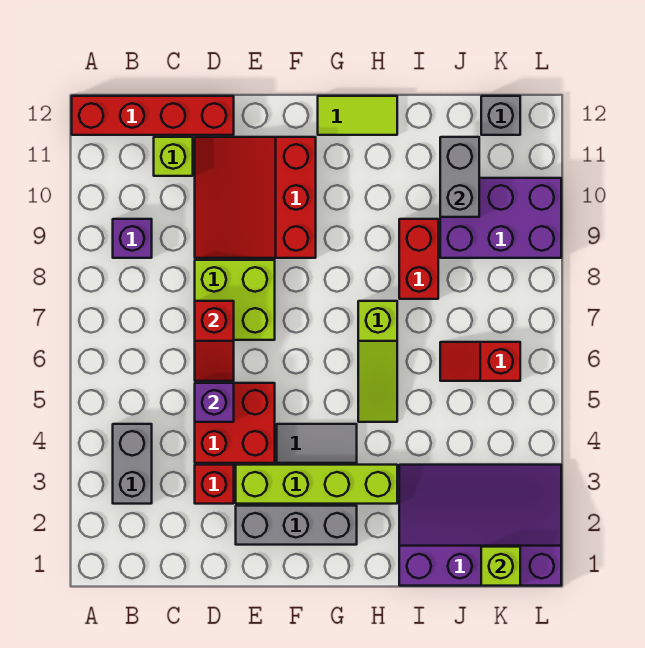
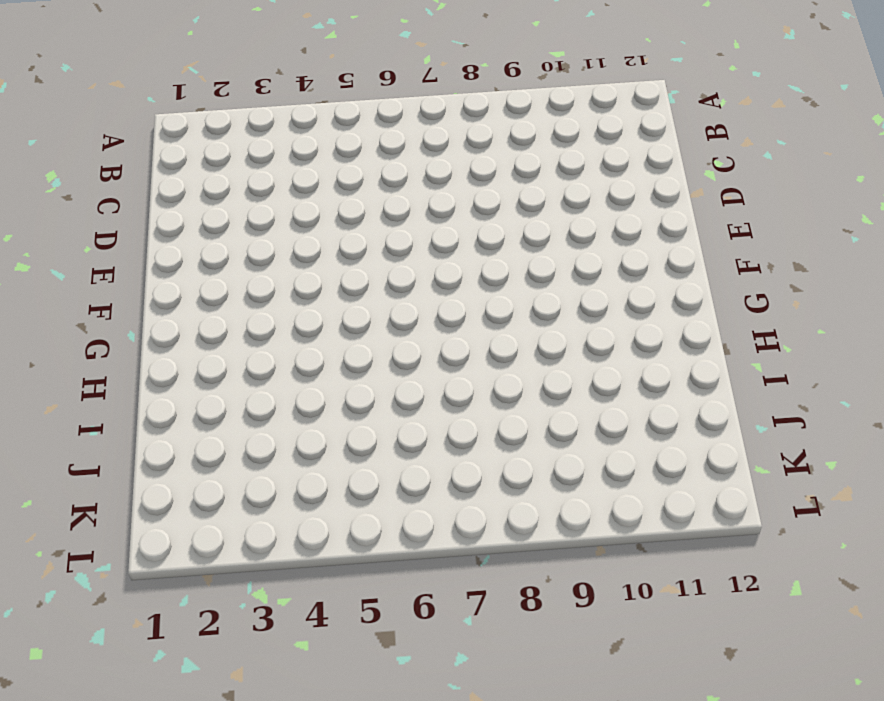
none -> red brick A12:D12 level 1
none -> grey brick B3:B4 level 1
none -> purple brick B9 level 1

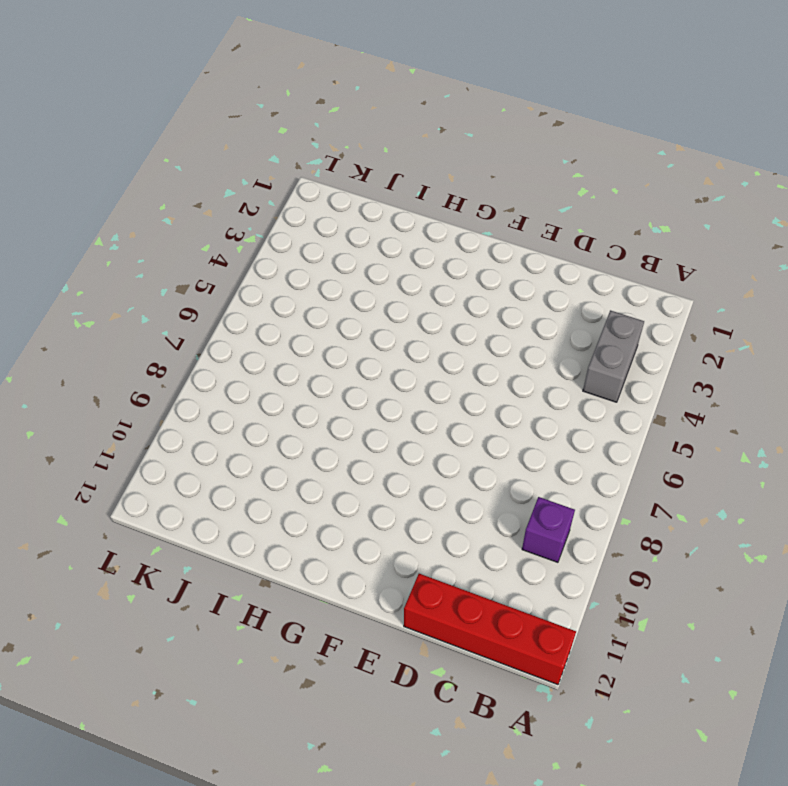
none -> lime brick C11 level 1
none -> red brick D3 level 1
none -> red brick D4:E5 level 1

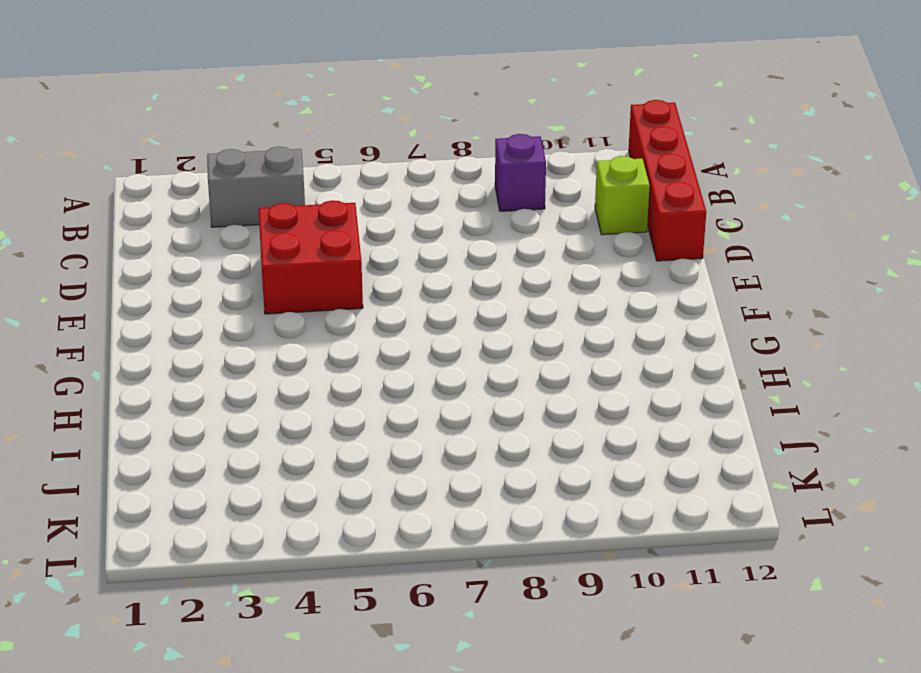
none -> red brick D3 level 1
none -> lime brick D7:E8 level 1
none -> red slope D9:F11 level 1 top F

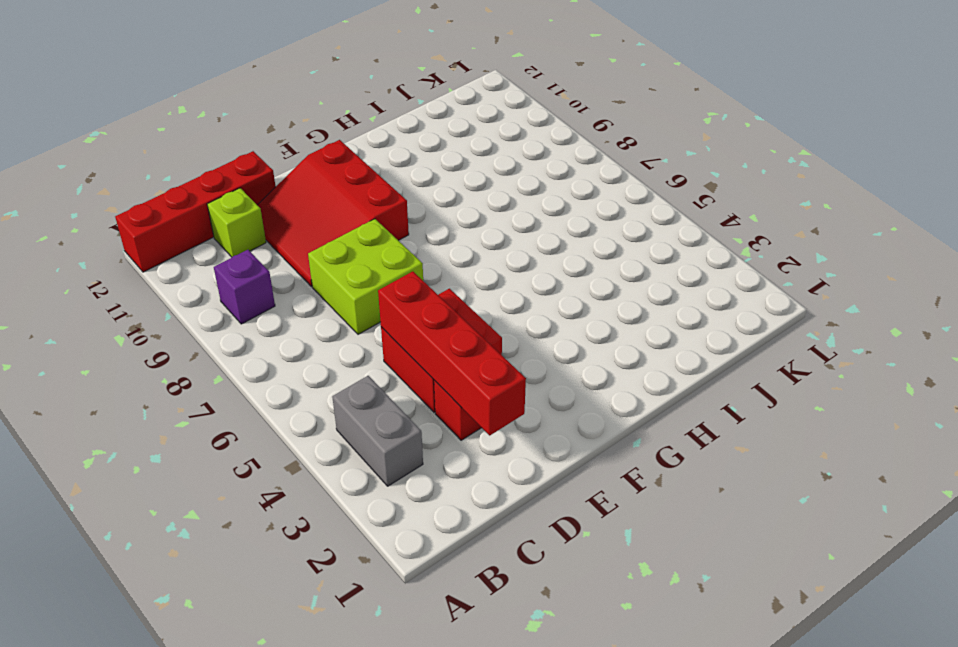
red brick D2:D5 level 2 -> purple brick D5 level 2
none -> grey brick E2:G2 level 1
none -> lime brick E3:H3 level 1
none -> grey tile F4:G4 level 1

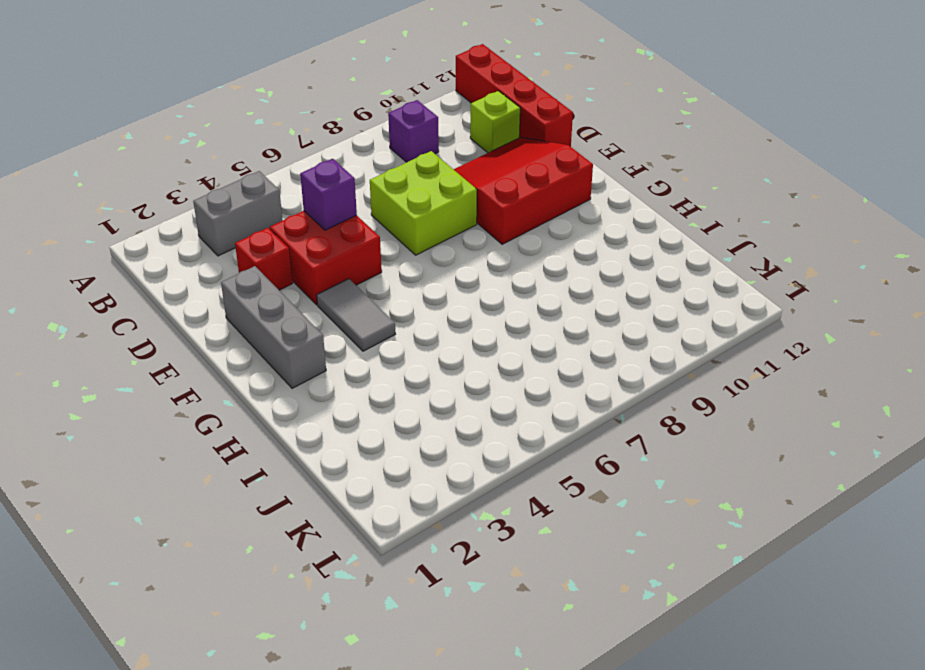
none -> lime brick E3:H3 level 1
none -> lime tile G12:H12 level 1
none -> lime slope H5:H7 level 1 top 7

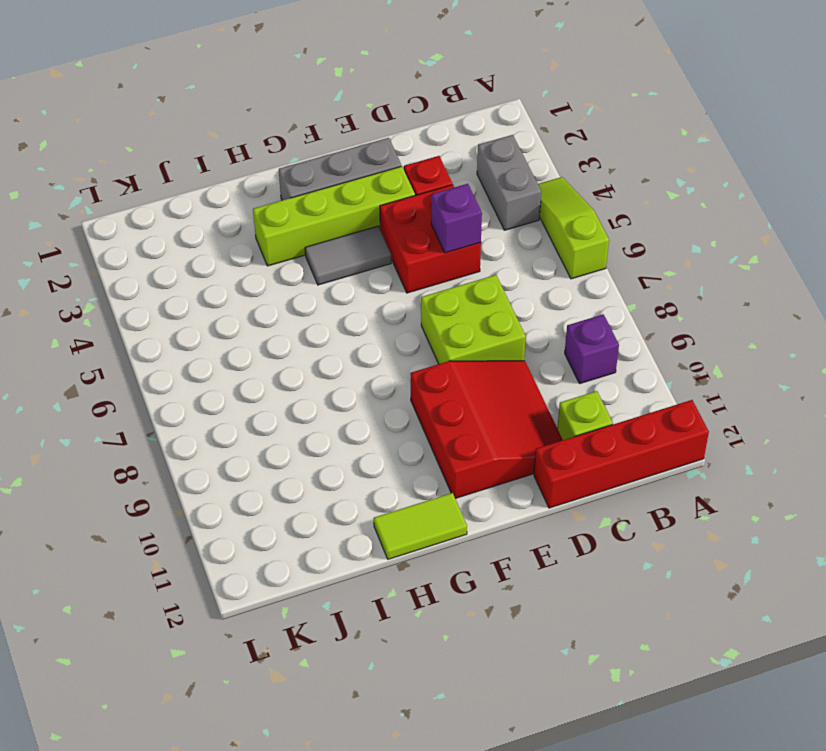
lime slope A4:A6 level 1 top 6 -> lime slope H5:H7 level 1 top 7
none -> purple slope I1:L3 level 1 top 1
none -> red brick I8:I9 level 1
none -> red slope J6:K6 level 1 top K

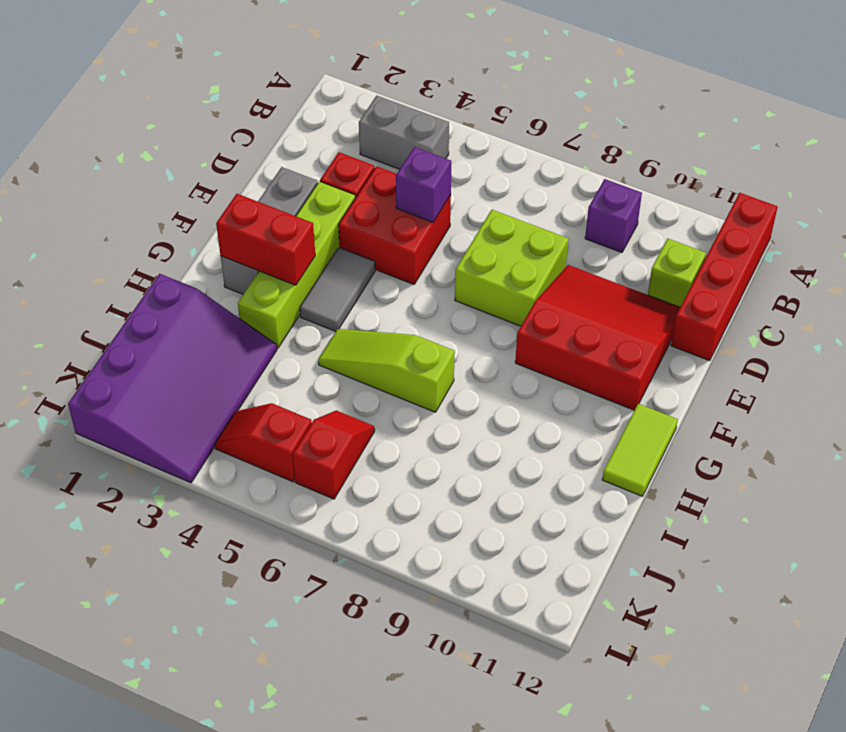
red brick G2:G3 level 2 -> red brick I8:I9 level 1
red slope K4:K5 level 1 top 5 -> red slope D6:D7 level 2 top 7
none -> purple brick J9:L10 level 1
none -> grey brick K12 level 1
none -> grey brick J10:J11 level 2

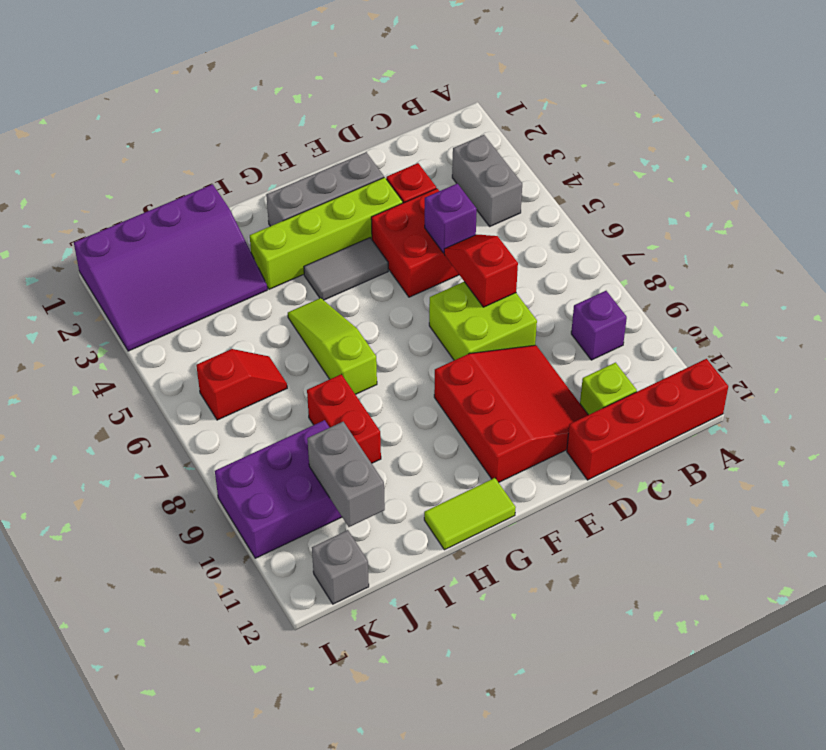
none -> lime brick K1 level 2

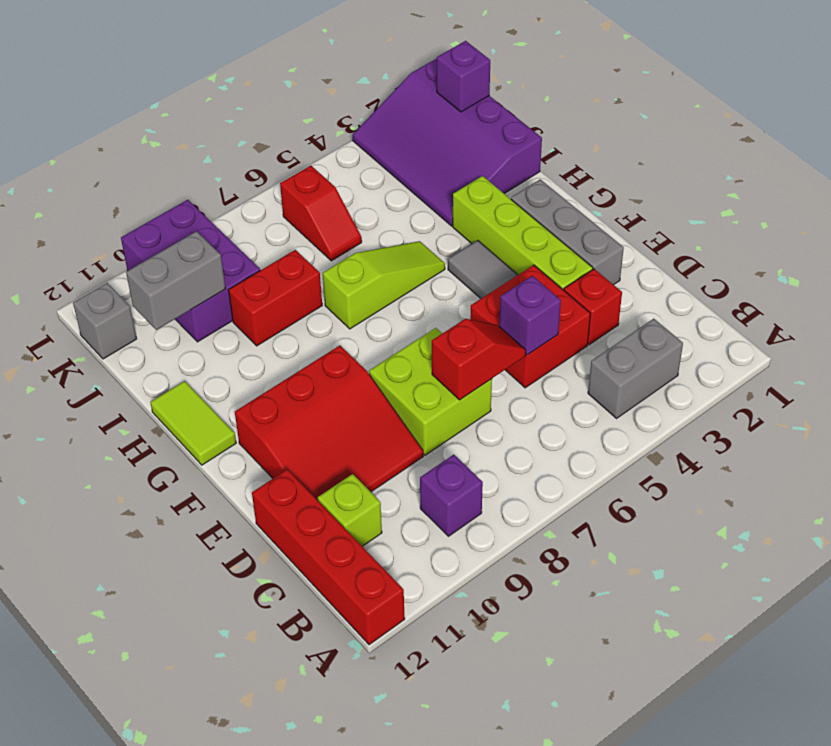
purple brick K1 level 2 -> lime brick K1 level 2

